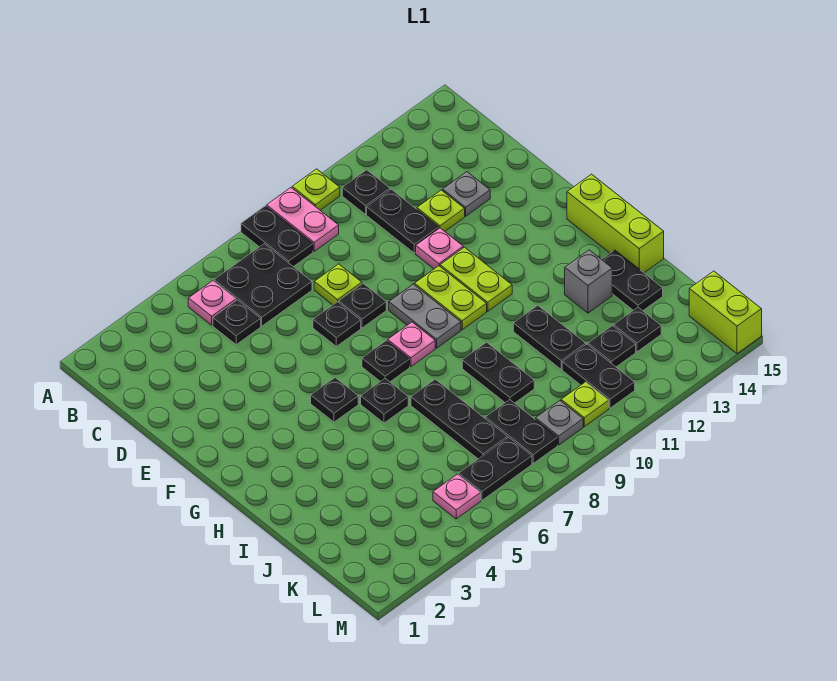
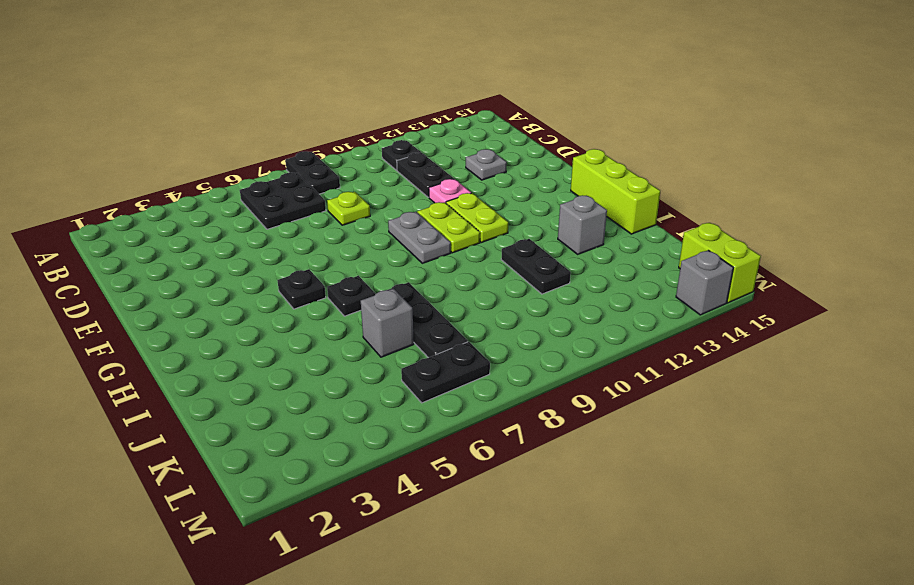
grey brick J6 level 1 -> none
grey brick M14 level 1 -> none
none -> pink plate A9:B9 level 1
none -> lime plate A10 level 1
none -> pink plate B5 level 1
none -> black plate C5 level 1

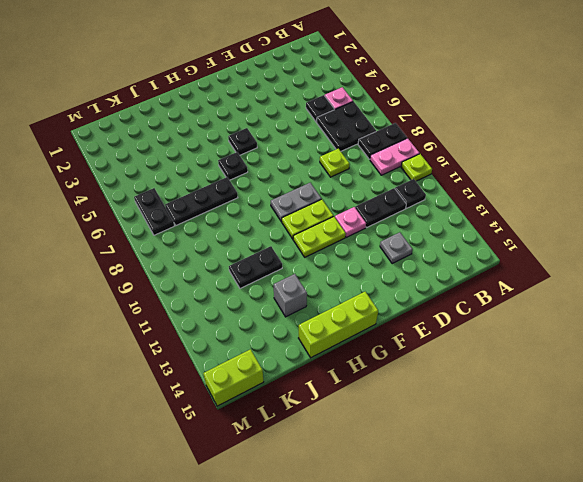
none -> lime plate D12 level 1
none -> black plate E7 level 1
none -> black plate E8 level 1
none -> black plate G7 level 1

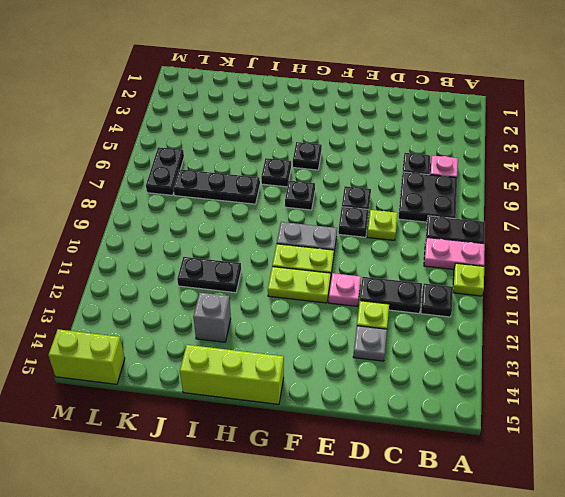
none -> pink plate G8 level 1
none -> black plate I9:J9 level 1
none -> black plate I14:J14 level 1
none -> black plate K8:L8 level 1

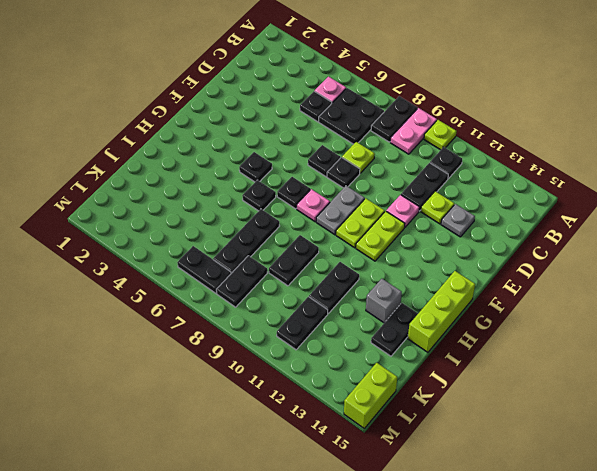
none -> black plate K12 level 1
none -> black plate K13 level 1
none -> pink plate L5 level 1
none -> grey plate L9 level 1

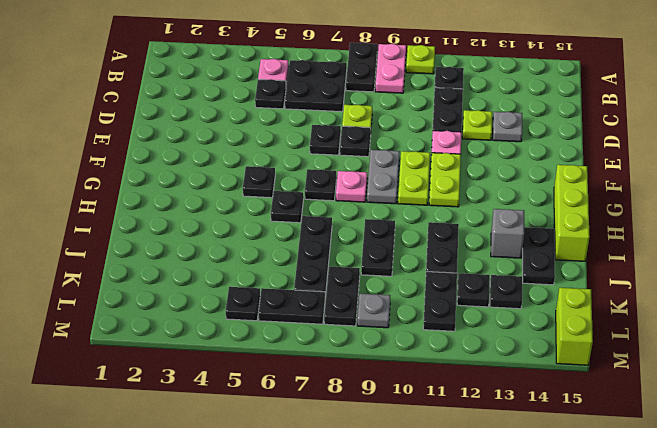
black plate L5 level 1 -> pink plate L5 level 1
none -> lime plate L10 level 1

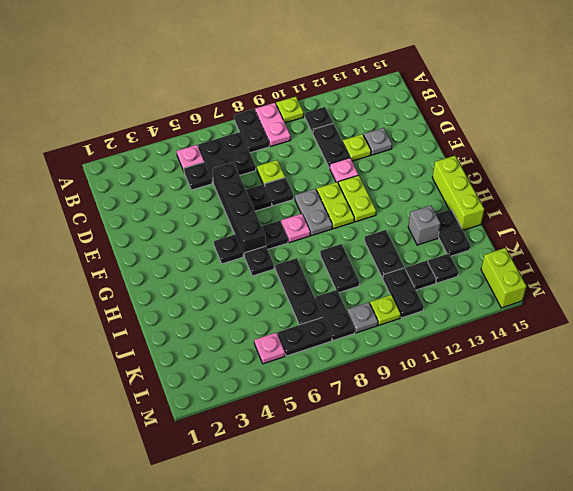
black brick D6:G6 level 1 -> none

